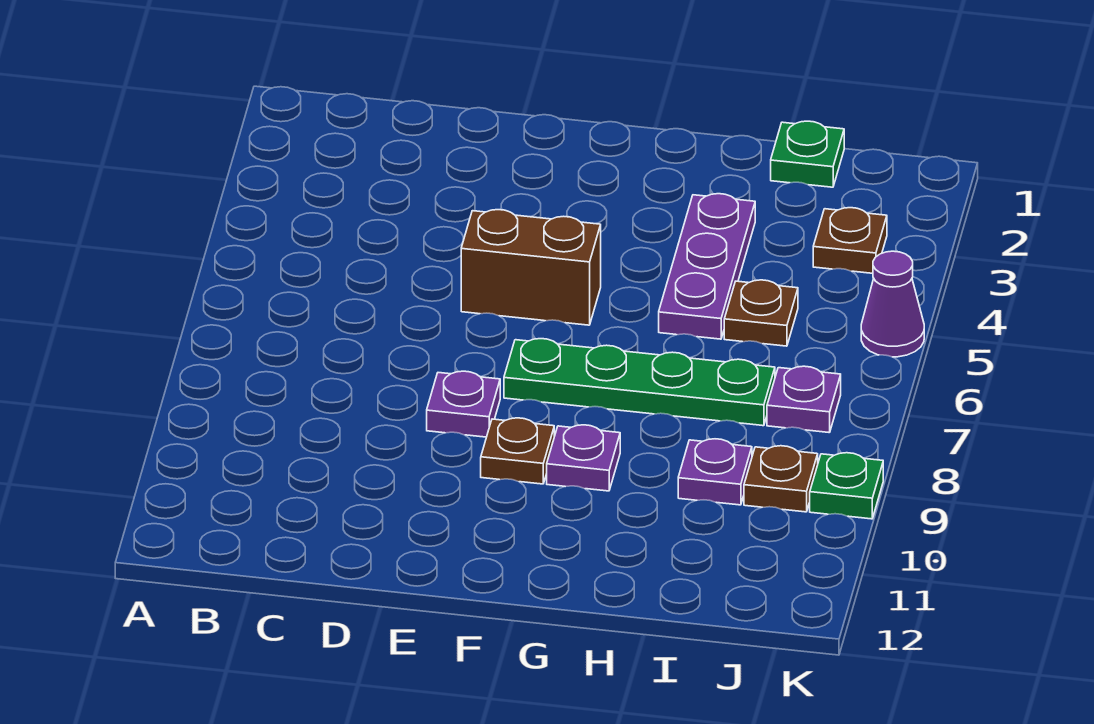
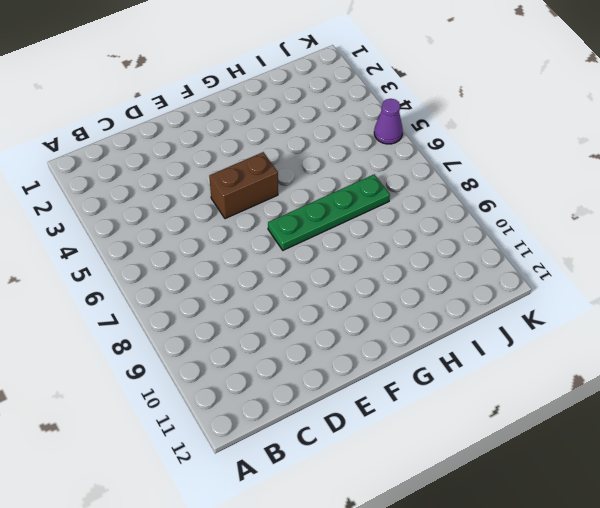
none -> purple plate E8 level 1
none -> brown plate F9 level 1
none -> purple plate G9 level 1

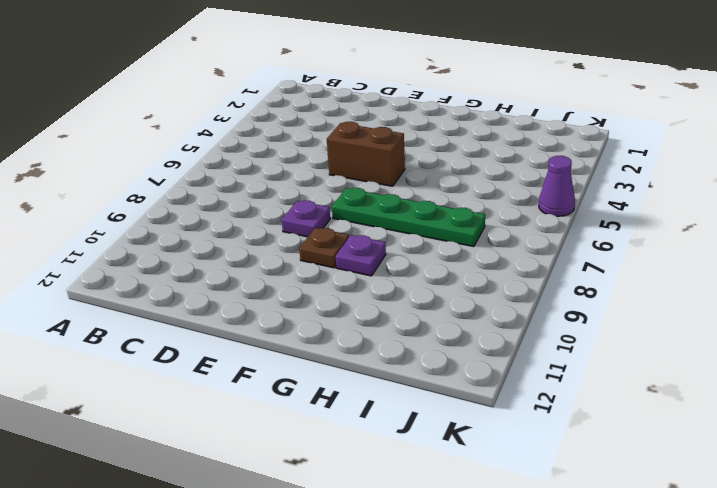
none -> purple plate H3:H5 level 1
none -> green plate I1 level 1
none -> brown plate I5 level 1

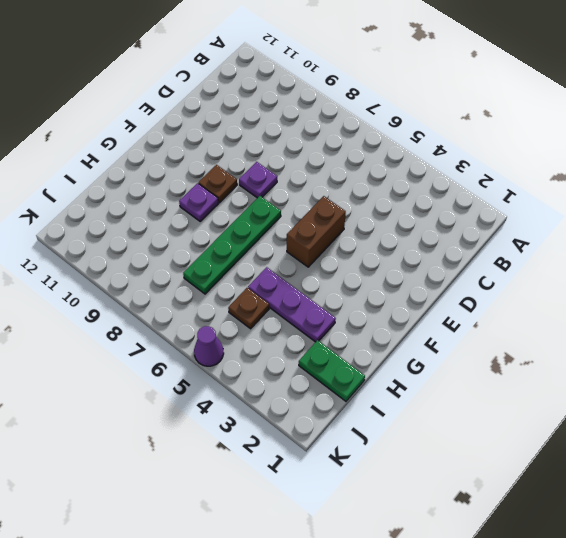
green plate I1:I2 level 1 -> green plate I1 level 1
none -> purple plate I9 level 1
none -> brown plate J3 level 1
none -> purple plate J7 level 1

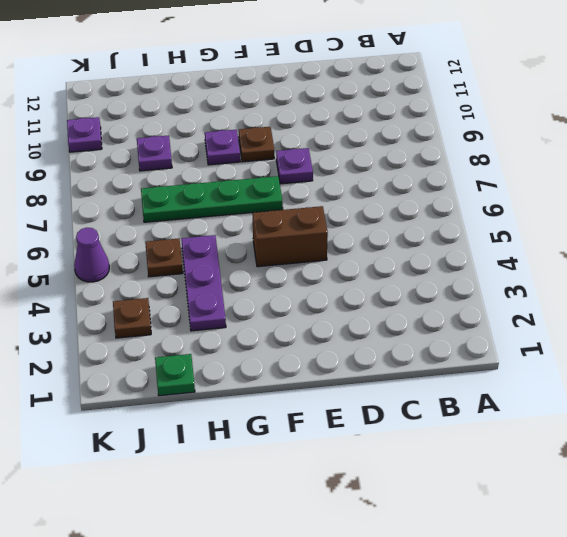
purple plate K10 level 1 -> purple plate J7 level 1
none -> brown plate J9 level 1
none -> green plate K9 level 1

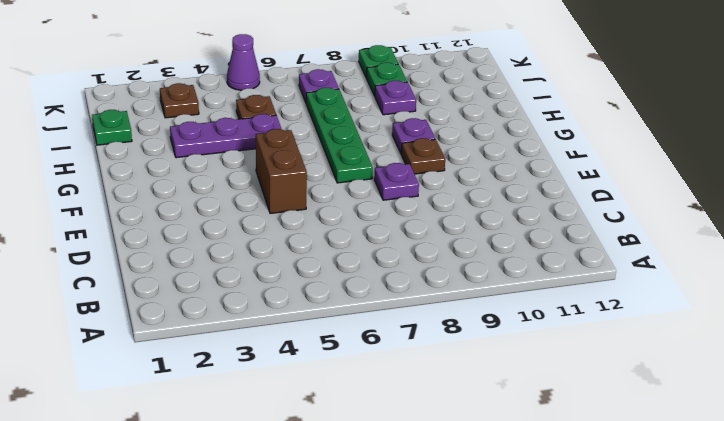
green plate J9 level 1 -> brown plate J9 level 1

